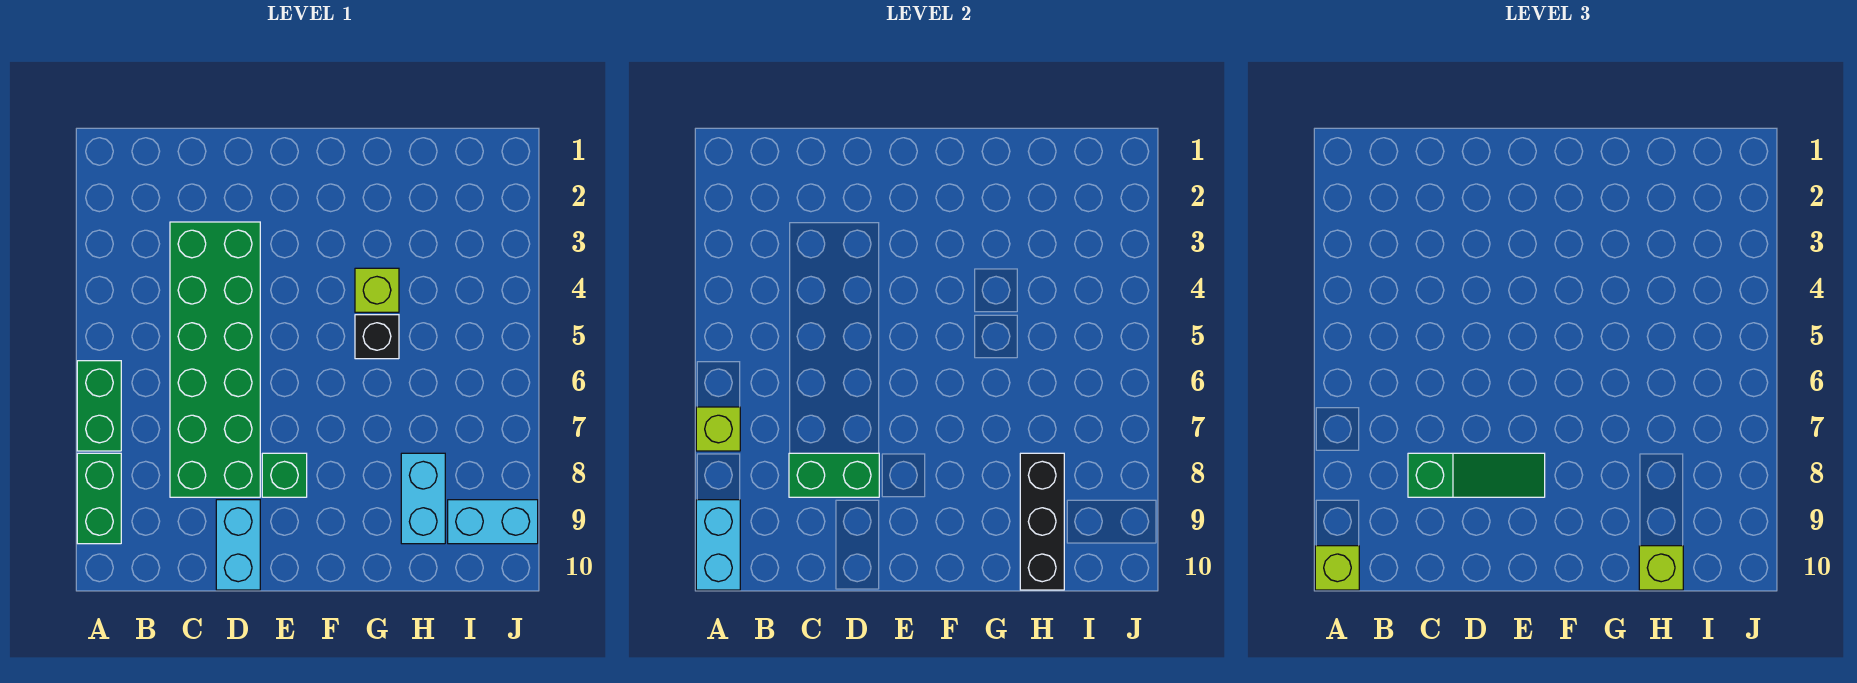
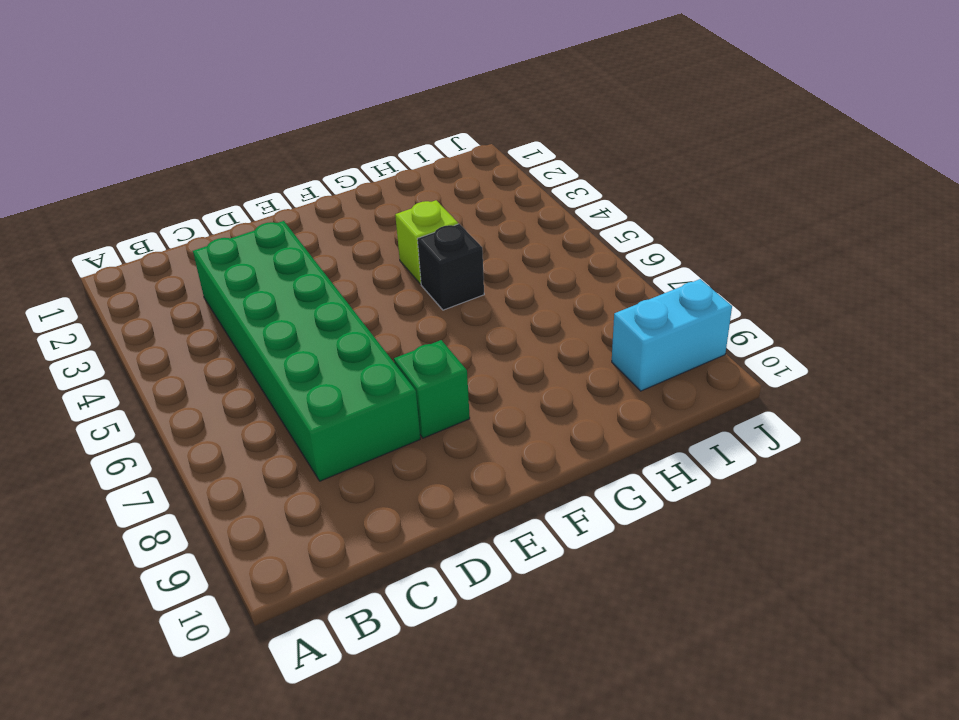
none -> green brick A6:A7 level 1
none -> green brick A8:A9 level 1
none -> cyan brick D9:D10 level 1

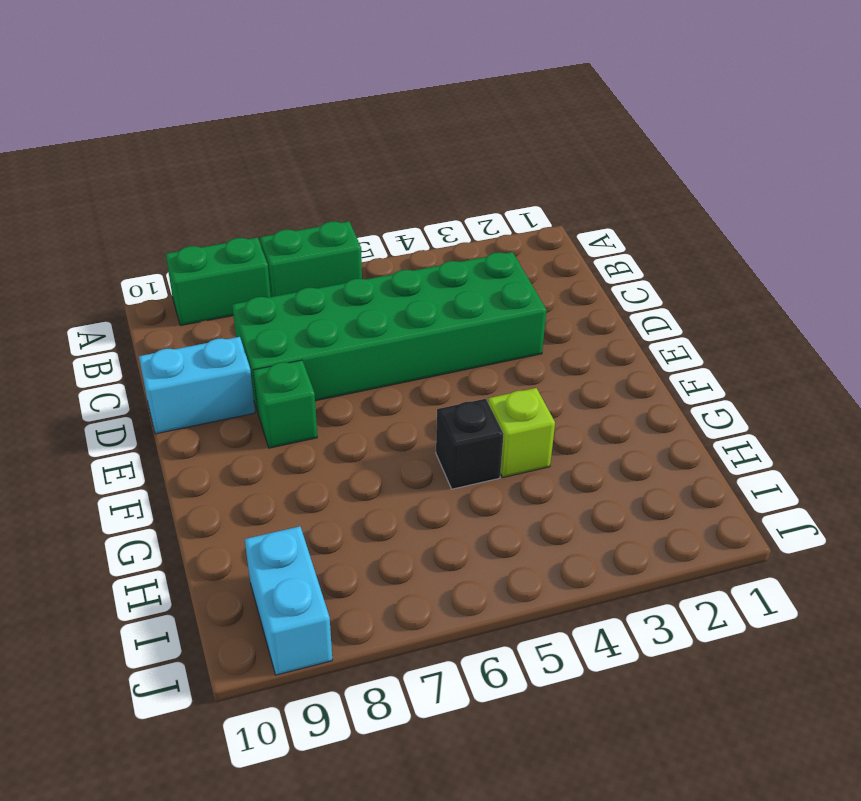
none -> cyan brick H8:H9 level 1
none -> lime brick A7 level 2
none -> cyan brick A9:A10 level 2

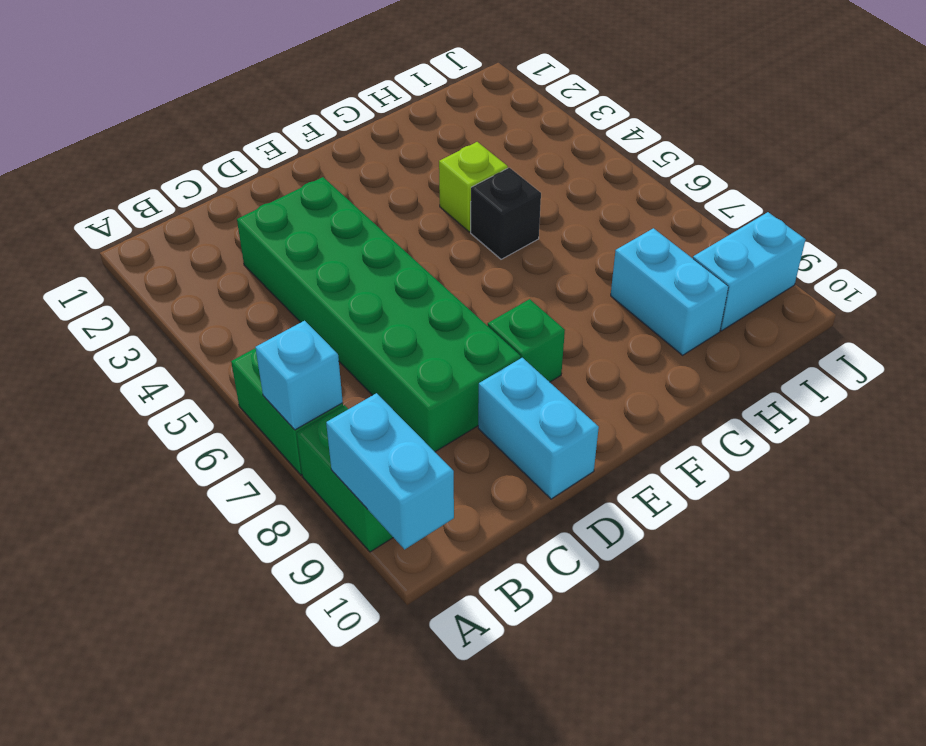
cyan brick A7 level 2 -> lime brick A7 level 2
none -> green brick C8:D8 level 2
none -> black brick H8:H10 level 2
none -> lime brick A10 level 3

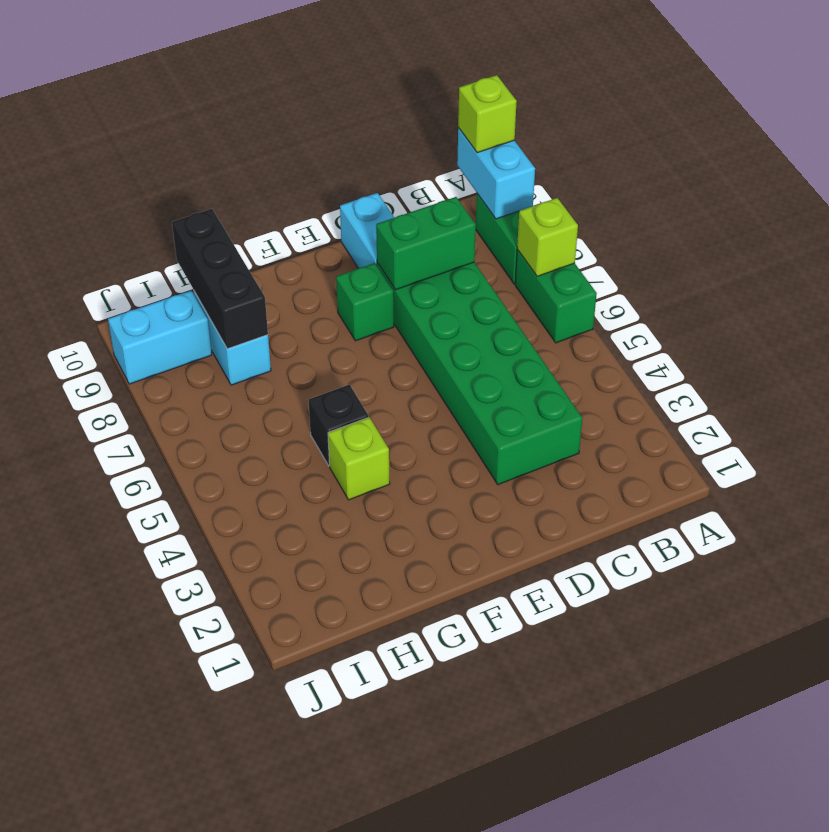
none -> green slope C8:E8 level 3 top C
none -> lime brick H10 level 3

